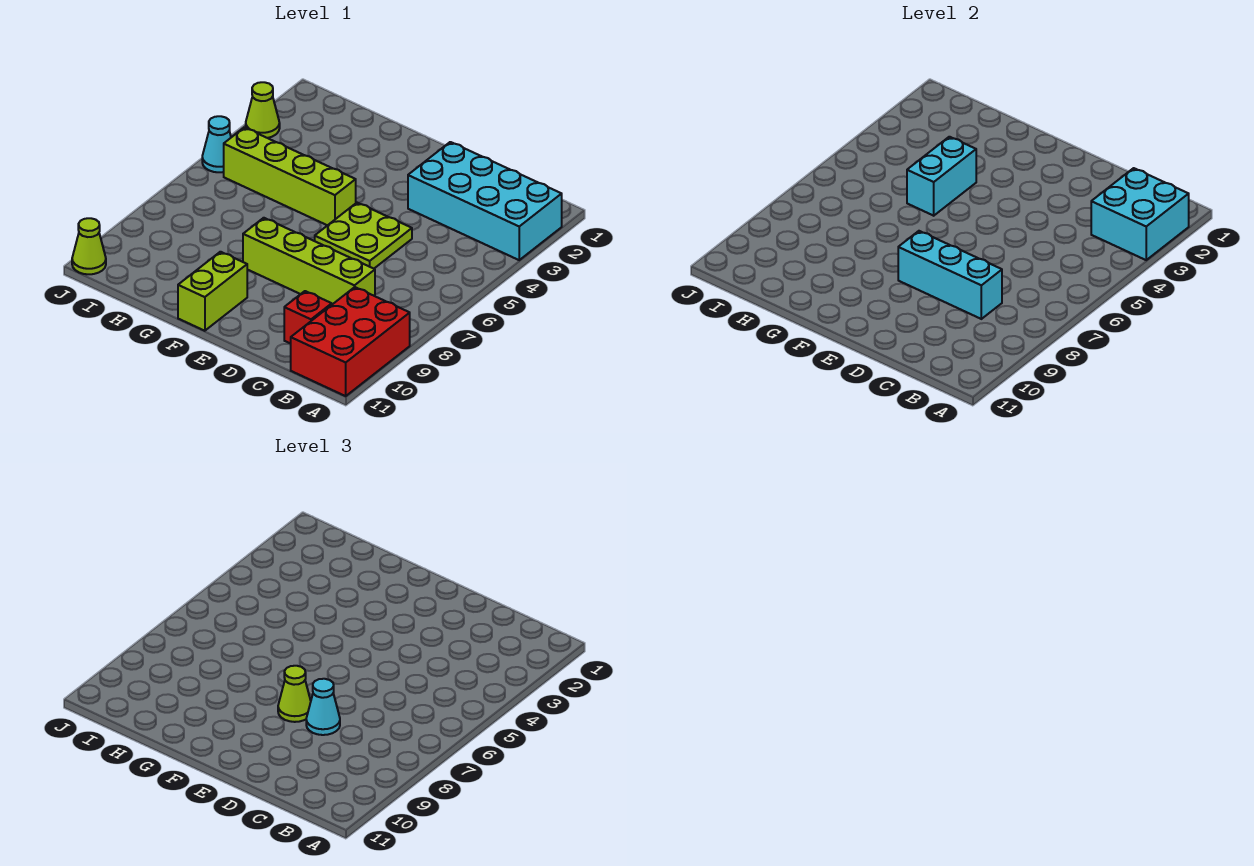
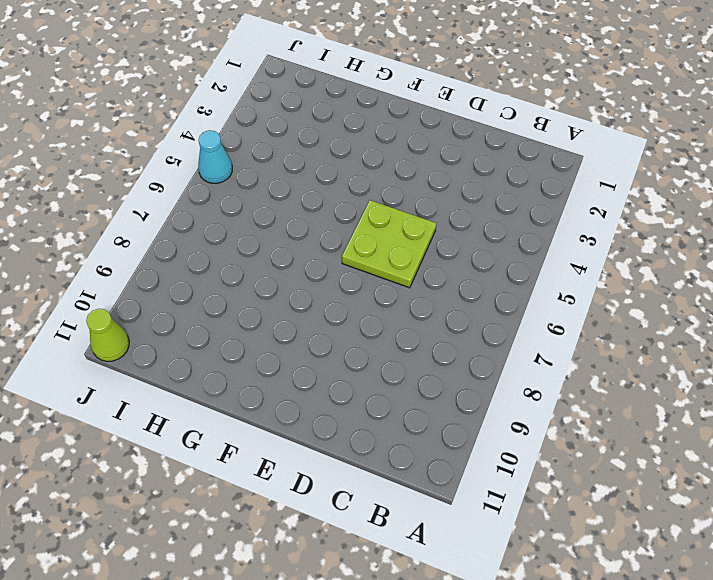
none -> cyan brick A2:D3 level 1
none -> red brick A9:B11 level 1
none -> lime brick C8:F8 level 1

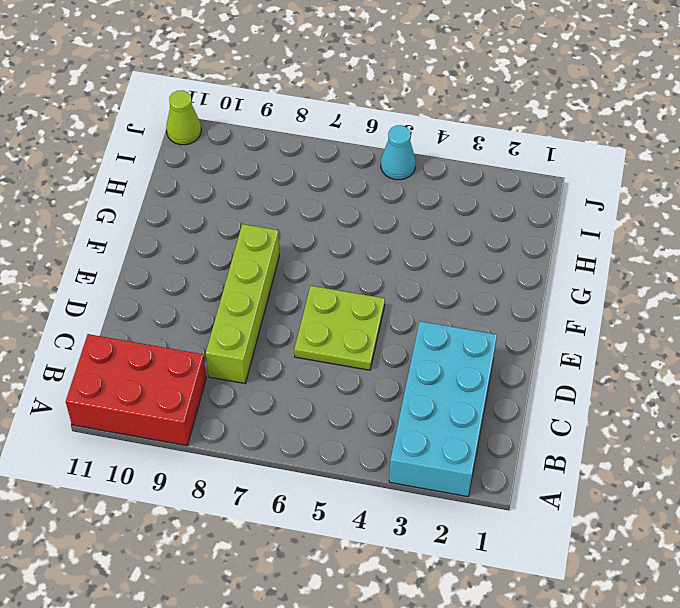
none -> red brick C10 level 1
none -> lime brick F5:I5 level 1
none -> lime brick F10:F11 level 1

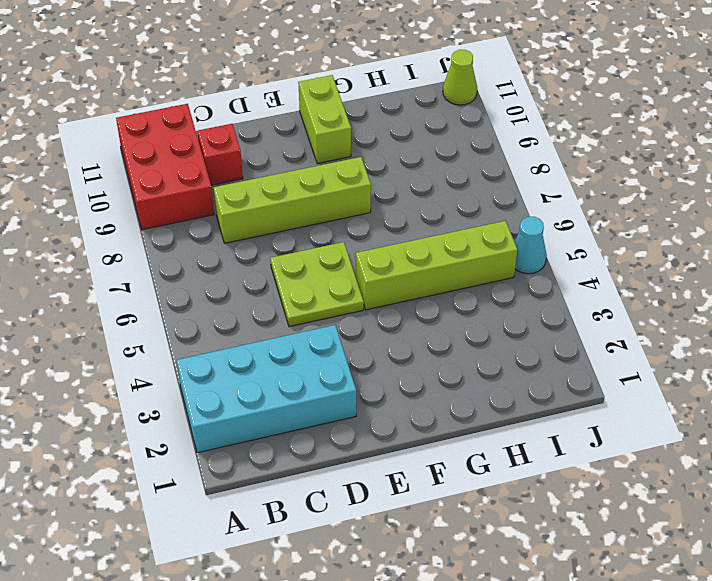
none -> lime cone J3 level 1
none -> cyan brick A2:B3 level 2
none -> cyan brick C8:E8 level 2

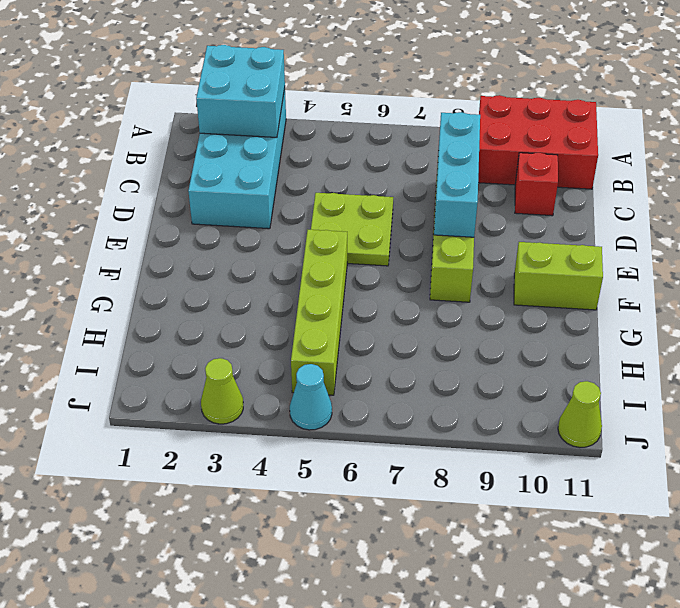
none -> cyan brick G4:G5 level 2
none -> cyan cone D8 level 3
none -> lime cone E8 level 3

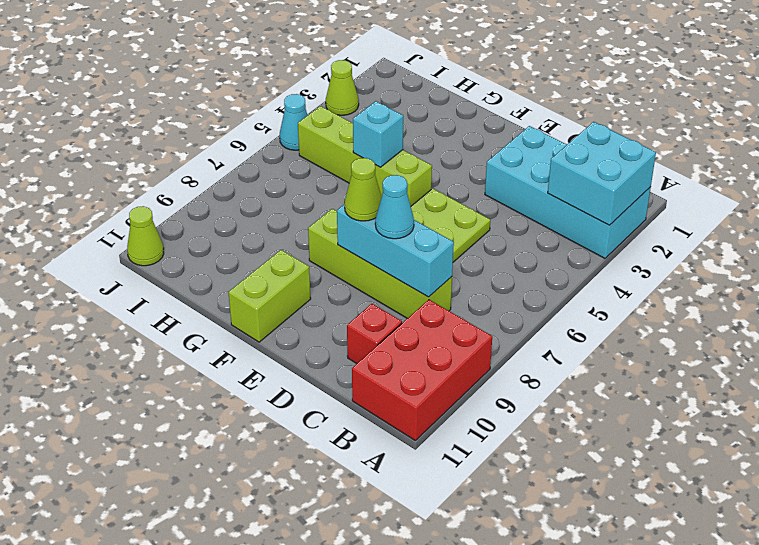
cyan brick G5 level 2 -> cyan brick G4:G5 level 2

